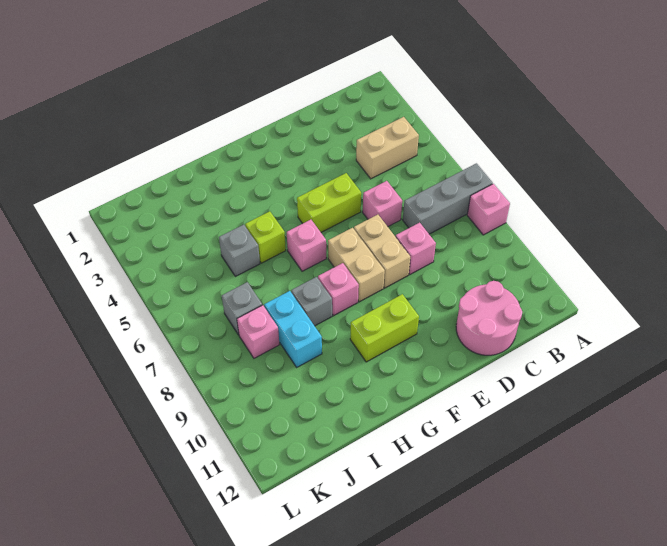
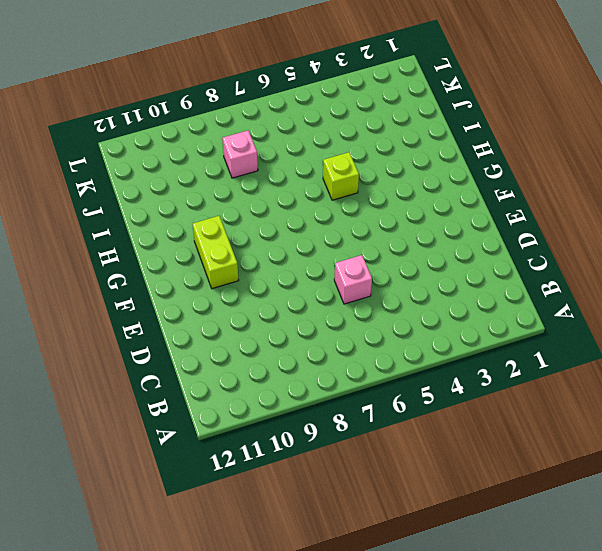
none -> grey brick A7:C7 level 1
none -> pink brick A8 level 1
none -> tan brick B4:C4 level 1

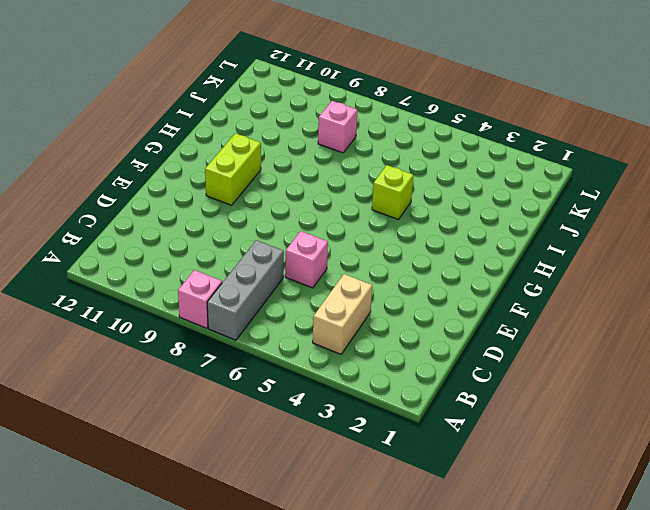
none -> pink round brick C11:D12 level 1
none -> pink brick D8 level 1
none -> lime brick E5:F5 level 1

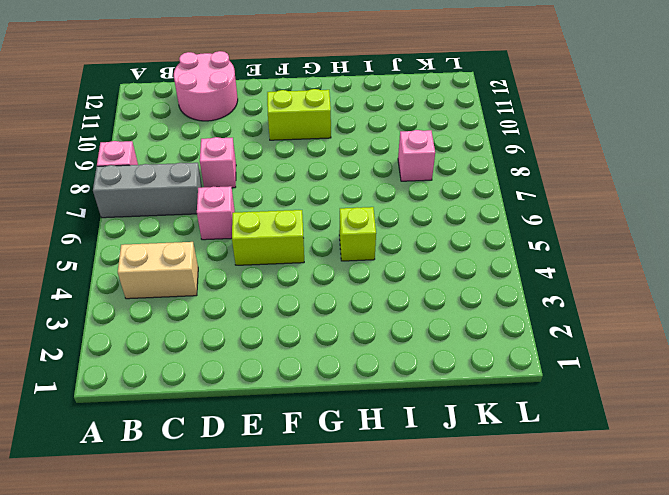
none -> tan brick E7:E8 level 1
none -> tan brick F7:F8 level 1
none -> pink brick G6 level 1

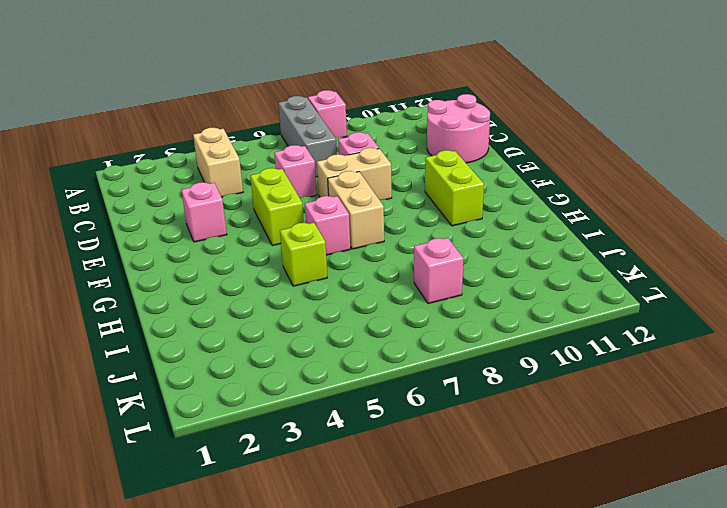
pink brick E3 level 1 -> pink brick G8 level 1
tan brick F7:G7 level 1 -> tan brick F7:F8 level 1
none -> grey brick H8 level 1
none -> grey brick I5 level 1
none -> cyan brick I8:I9 level 1

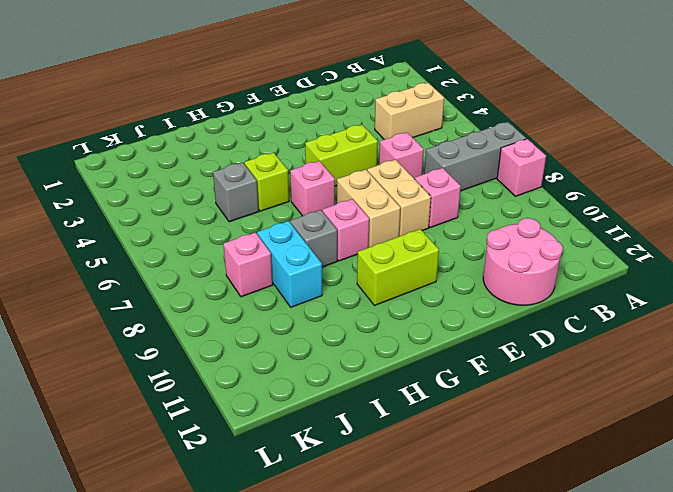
none -> grey brick J7 level 1

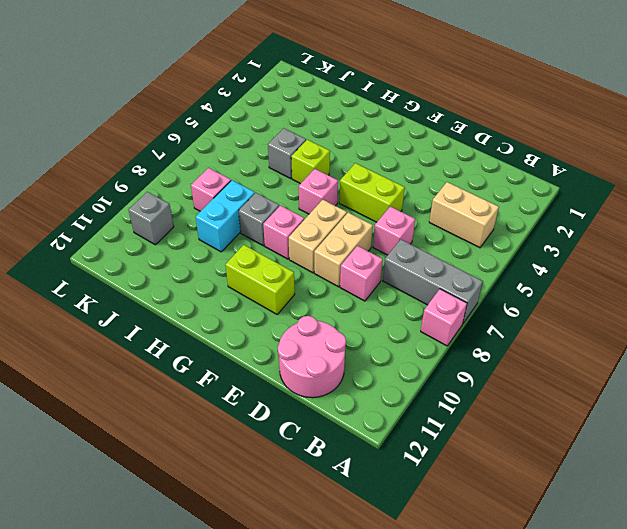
grey brick K10 level 1 -> grey brick J7 level 1

